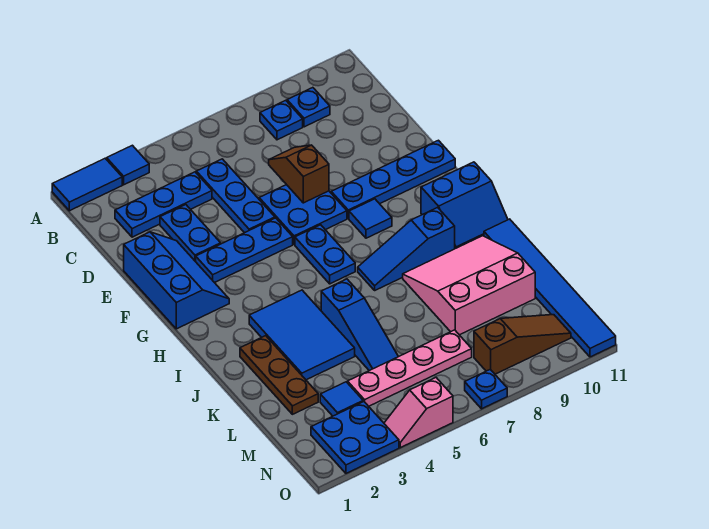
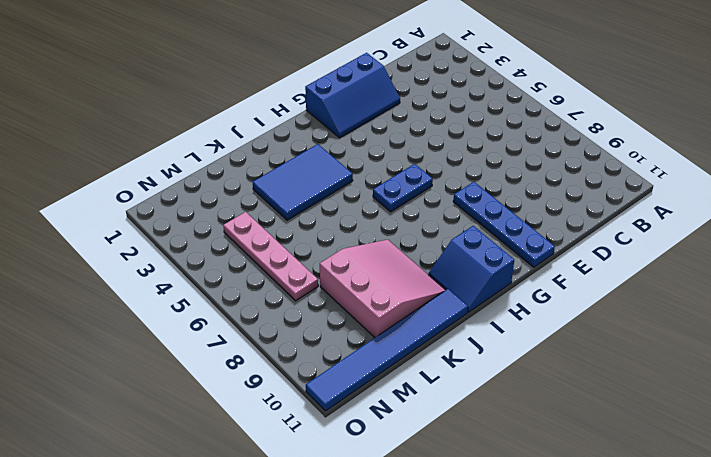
none -> blue tile A1:A2 level 1
none -> blue tile A3 level 1
none -> blue plate B8 level 1

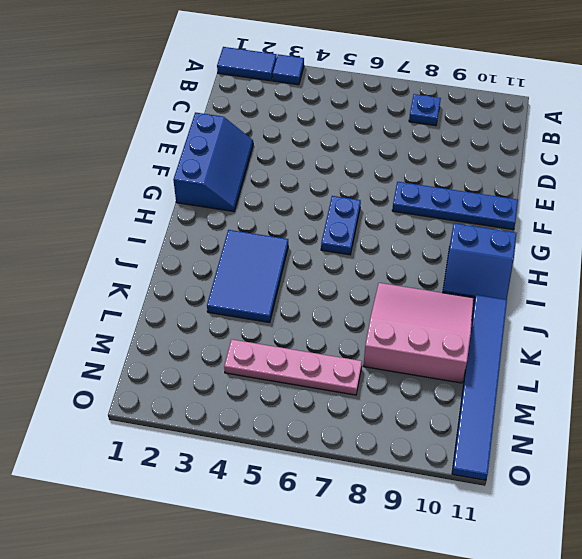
none -> blue plate B9 level 1
none -> blue plate C2:C4 level 1
none -> blue plate C5:E5 level 1

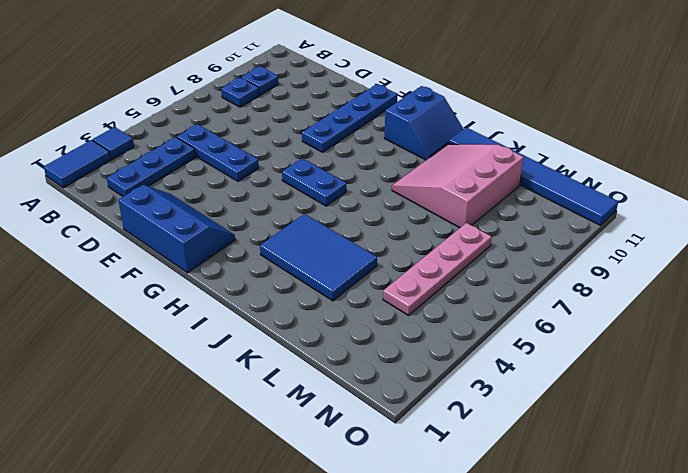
none -> blue plate D3:E3 level 1
none -> blue plate E6:F7 level 1
none -> blue plate F3:F5 level 1

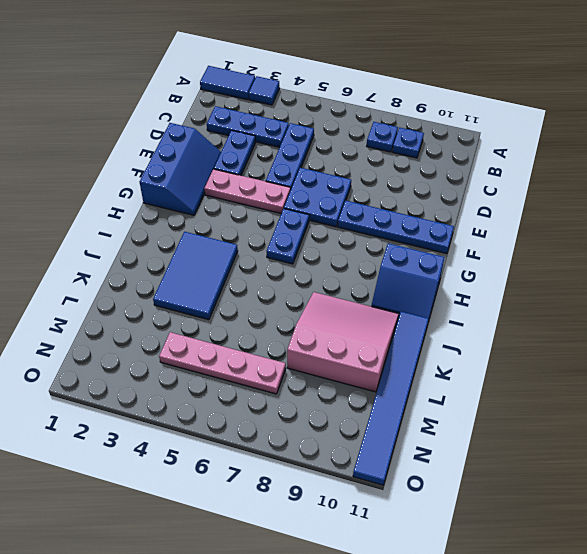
pink plate F3:F5 level 1 -> blue plate F3:F5 level 1
none -> blue tile G8 level 1
none -> blue slope I7:I9 level 1 top 9
none -> brown plate J2:L2 level 1

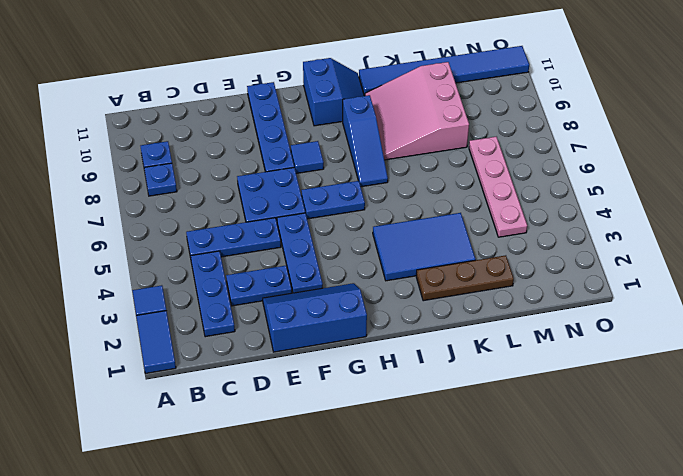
none -> blue slope J5:L5 level 1 top J
none -> blue tile M3 level 1
none -> blue plate N2:O3 level 1

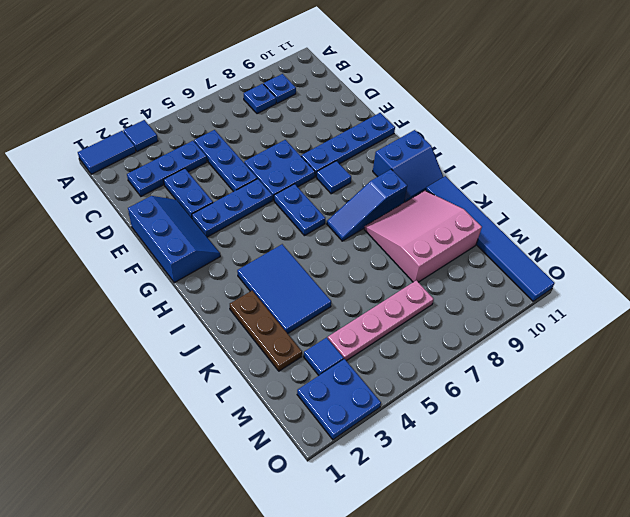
none -> blue slope J5:L5 level 1 top J
none -> brown slope N8:N10 level 1 top 8
none -> pink slope O4:O5 level 1 top 5

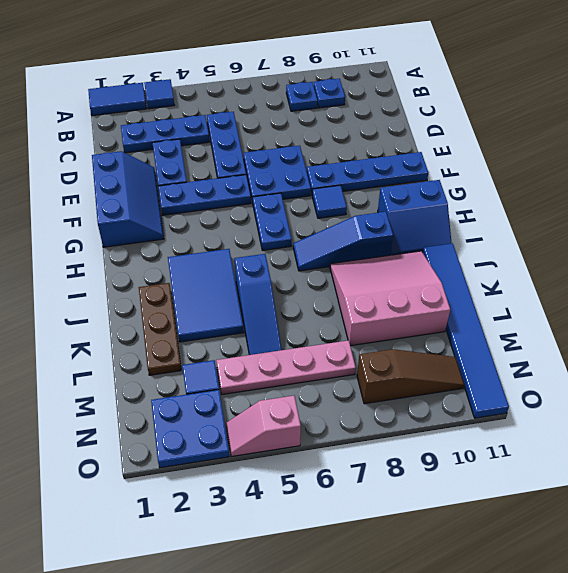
none -> blue plate O7 level 1
none -> brown slope D7:E7 level 2 top E

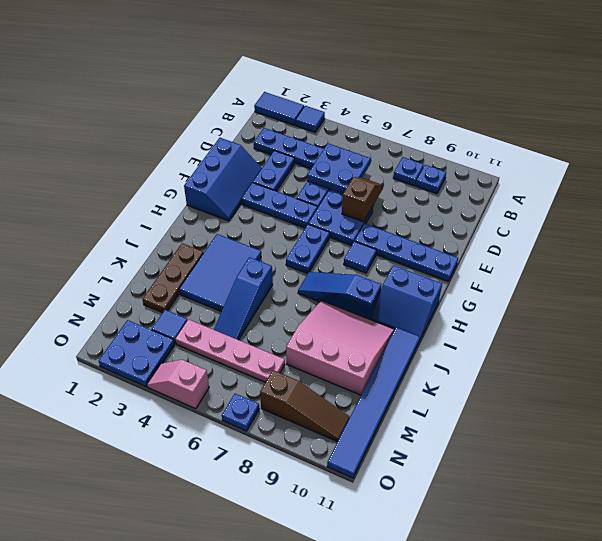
blue plate C5:D6 level 2 -> none

